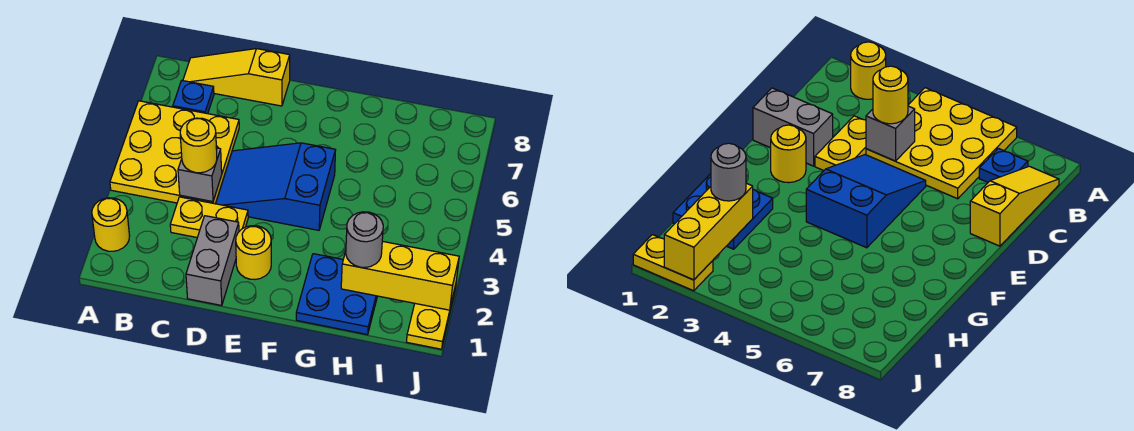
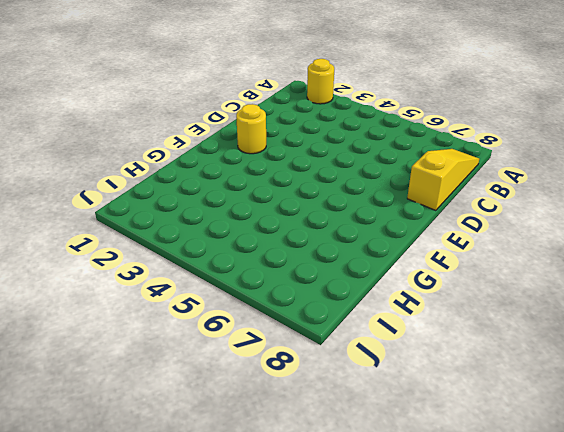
none -> yellow plate A4:C6 level 1
none -> blue plate B7 level 1
none -> yellow plate C3:D3 level 1

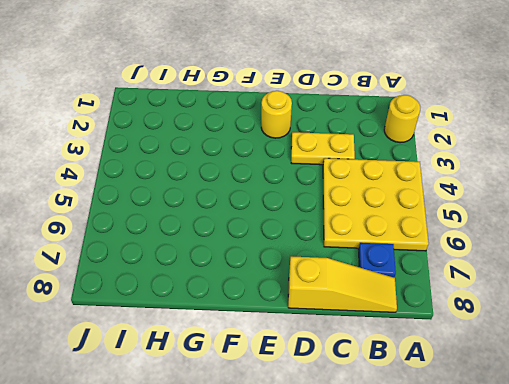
none -> grey brick D1:D2 level 1
none -> blue slope D4:F5 level 1 top F
none -> blue plate G1:H2 level 1

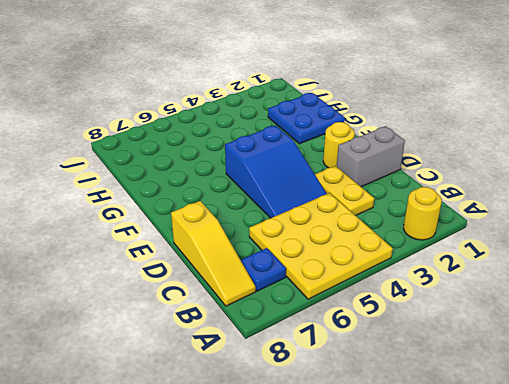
none -> yellow plate J1:J2 level 1
none -> grey brick C4 level 2
none -> yellow brick H2:J2 level 2

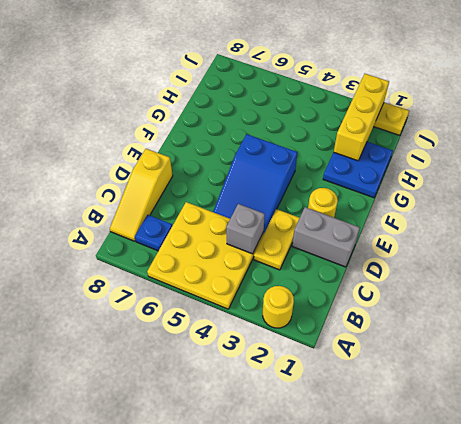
none -> yellow round brick C4 level 3
none -> grey round brick H2 level 3

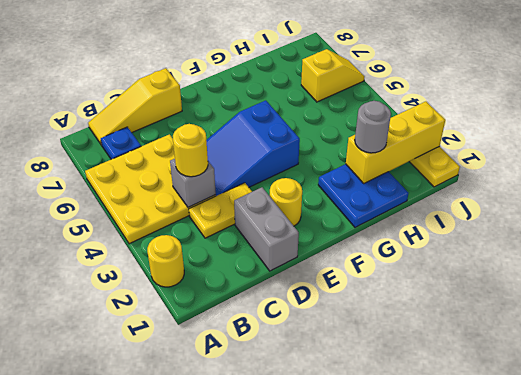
yellow slope I6:J6 level 1 top I -> none

